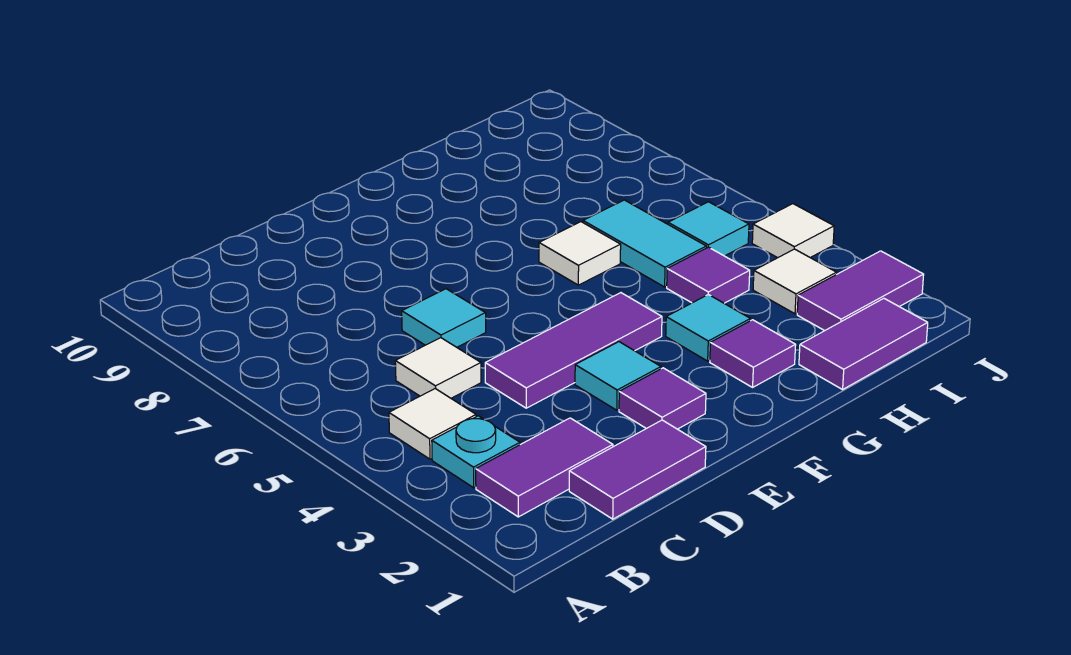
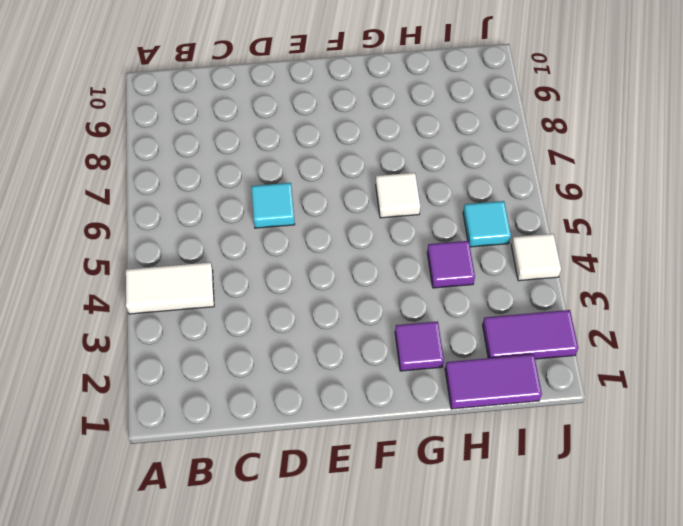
white tile A4:B4 level 1 -> white tile B4 level 1
none -> purple tile B2:C2 level 1
none -> cyan plate B3 level 1
none -> purple tile C1:D1 level 1

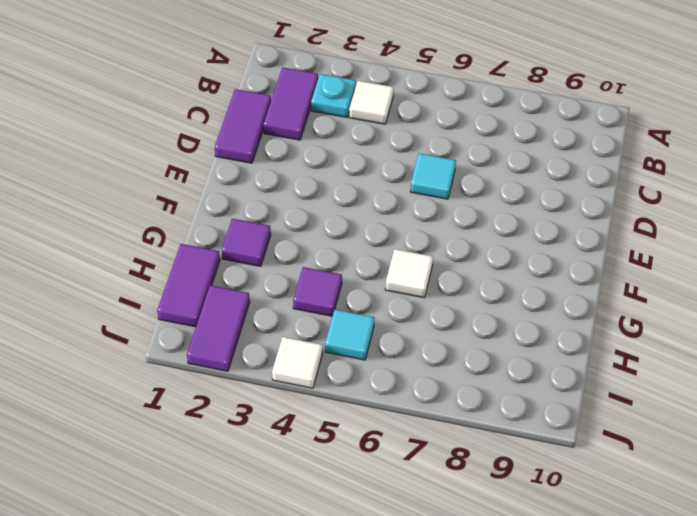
none -> white tile C5 level 1
none -> purple tile D4:F4 level 1
none -> purple tile E2 level 1

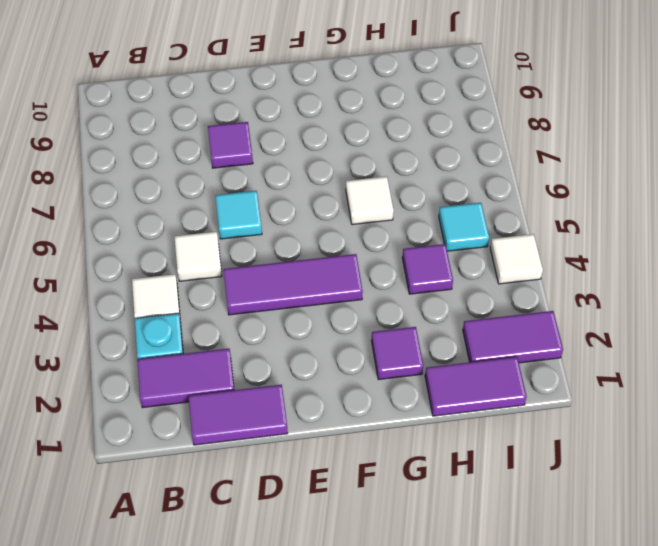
purple tile D8 level 1 -> purple tile E2 level 1
none -> cyan tile E3 level 1
none -> cyan tile G3 level 1
none -> cyan tile H5:H6 level 1

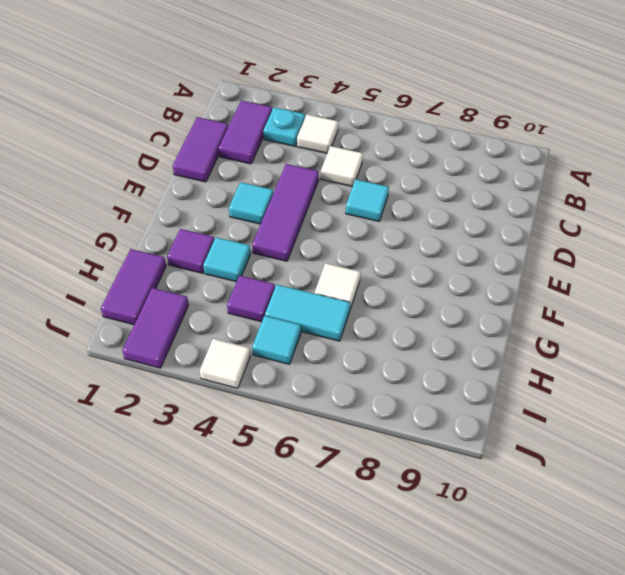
none -> purple tile E2 level 1
none -> white tile I3 level 1

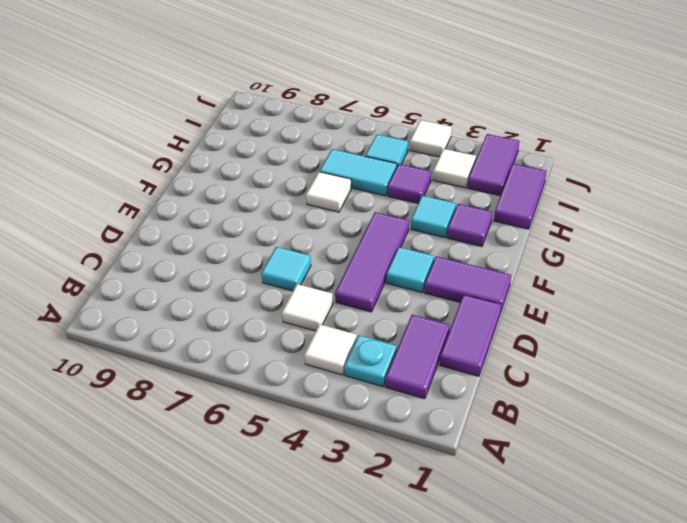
purple tile E1:E2 level 1 -> purple tile E2 level 1

